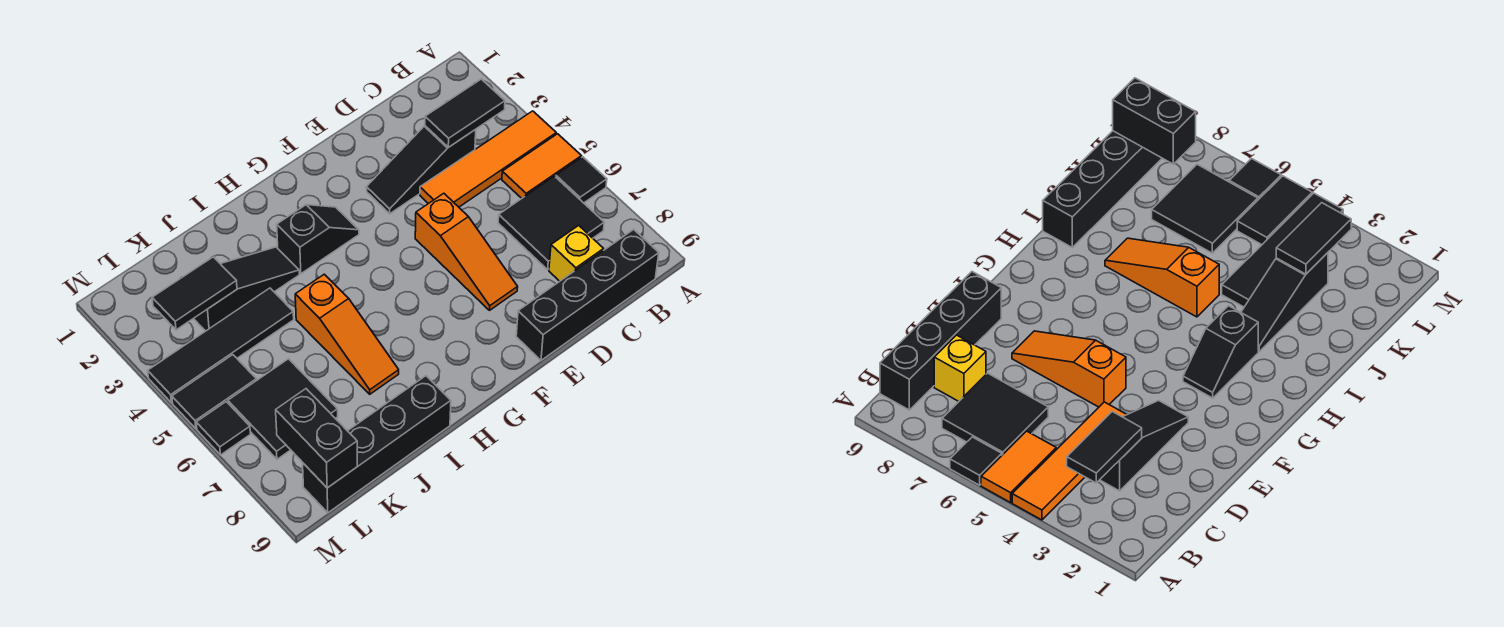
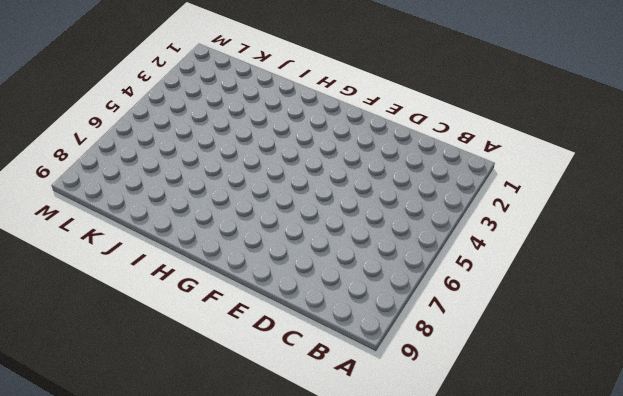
none -> orange tile A4:D4 level 1
none -> orange tile A5:B5 level 1
none -> black tile A6 level 1

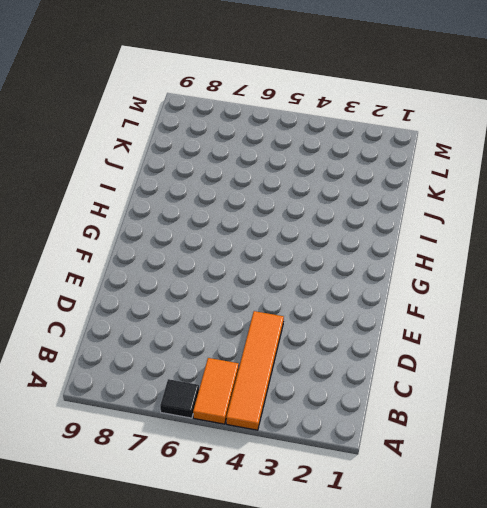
none -> black tile B6:C7 level 1
none -> black brick B9:E9 level 1
none -> black slope C3:E3 level 1 top C

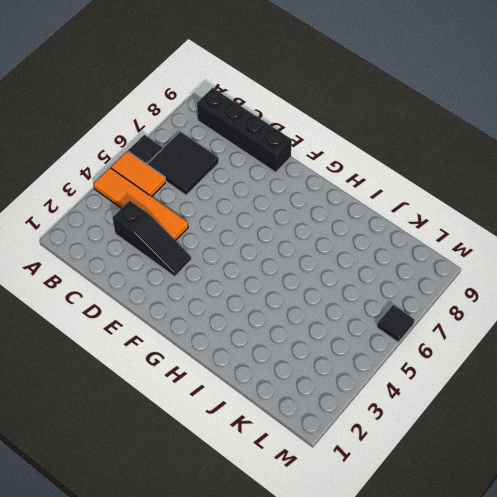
none -> yellow brick C8 level 1
none -> orange slope E5:E7 level 1 top 5
none -> black slope G3:H3 level 1 top H

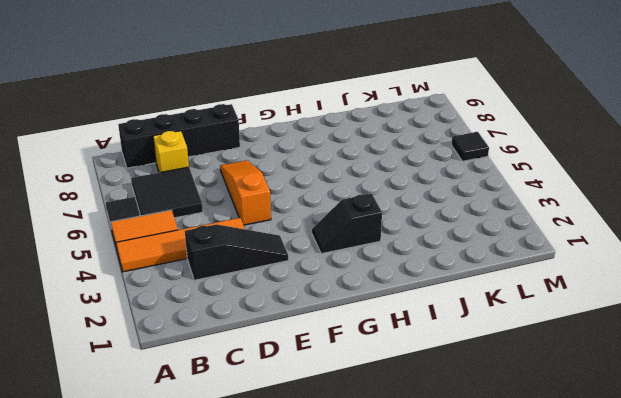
none -> black slope I3:K3 level 1 top K
none -> orange slope I5:I7 level 1 top 5
none -> black brick I9:L9 level 1

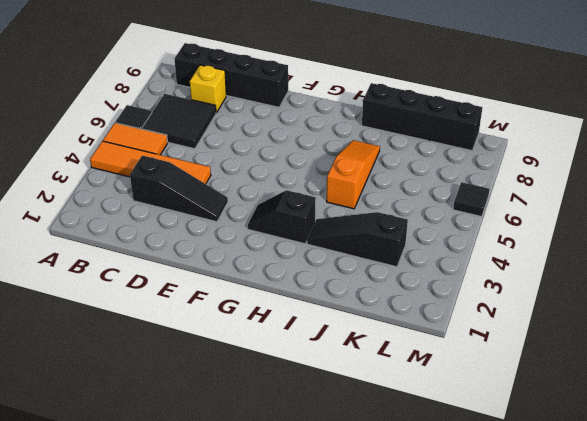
none -> orange slope E5:E7 level 1 top 5
none -> black tile J4:M4 level 1
none -> black tile K6:L7 level 1

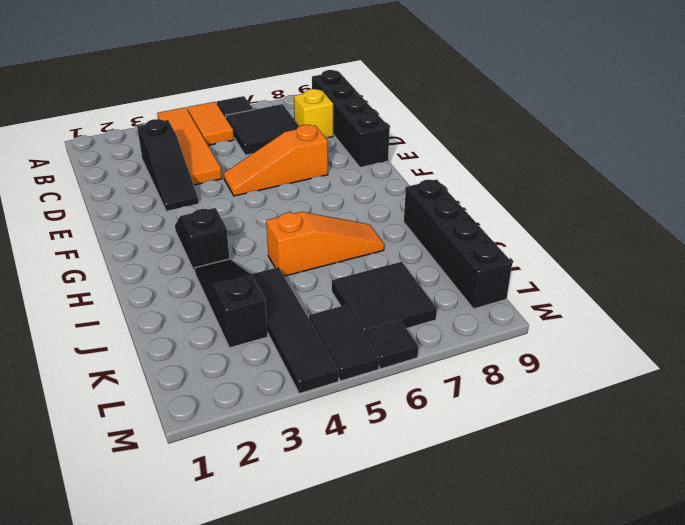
orange slope E5:E7 level 1 top 7 -> orange slope E5:E7 level 1 top 5
none -> black tile B3:C3 level 2
none -> black tile K3:L3 level 2
none -> black brick L8:L9 level 2

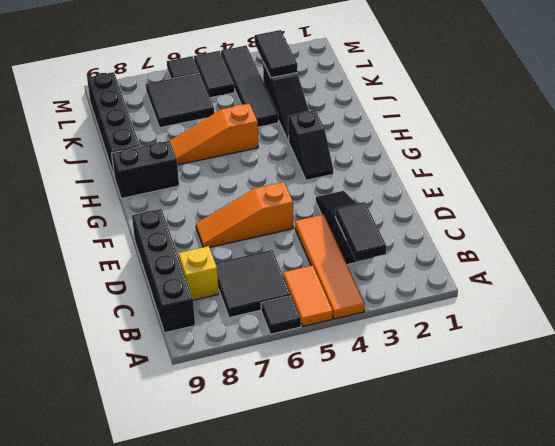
black brick H8:H9 level 1 -> black brick L8:L9 level 2

